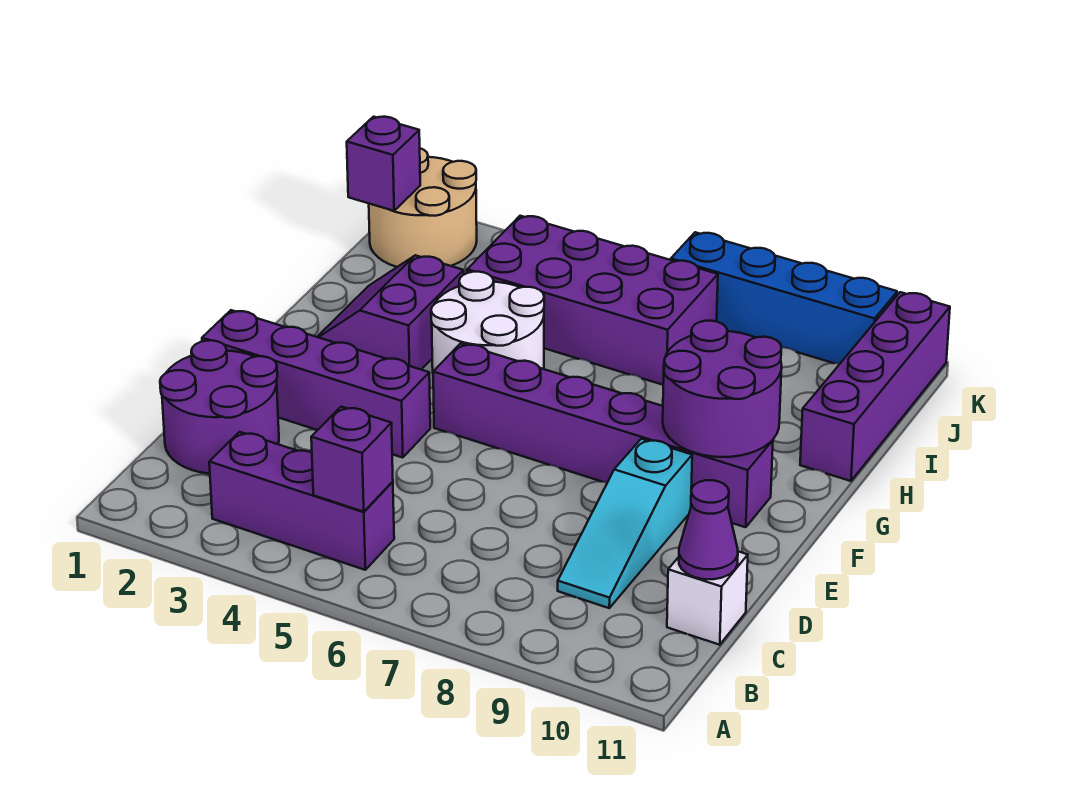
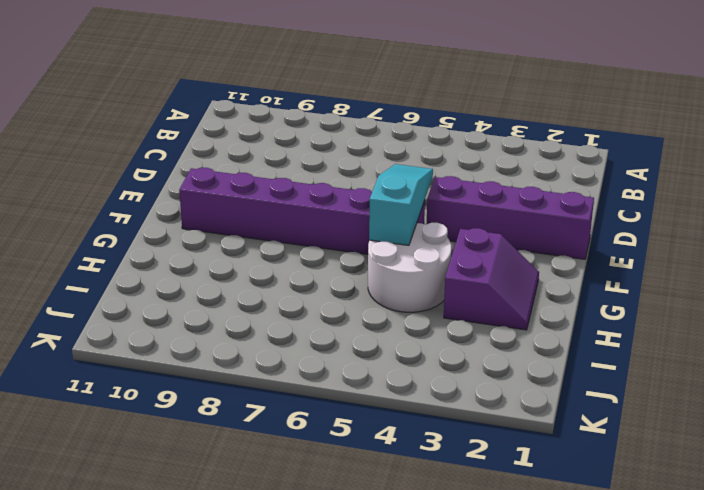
cyan slope E5:G5 level 2 top G -> cyan slope C9:E9 level 1 top E
none -> purple brick B3:B5 level 1
none -> purple round brick C1:D2 level 1
none -> white brick C11 level 1

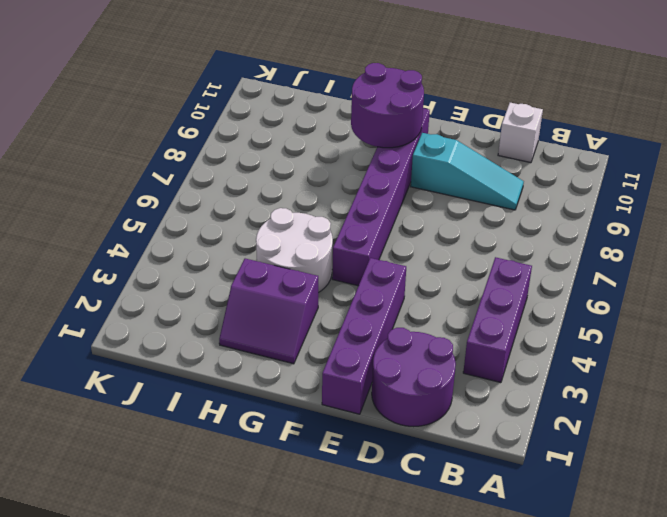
none -> purple brick H11:K11 level 1
none -> purple brick I4:J7 level 1
none -> tan round brick J1:K2 level 1

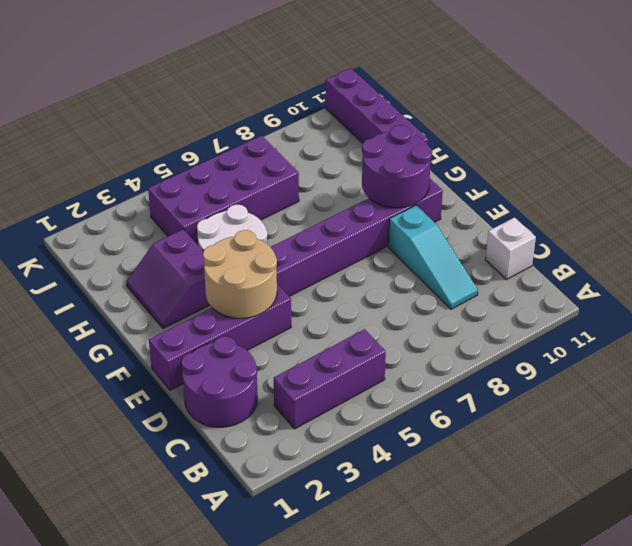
tan round brick E3:F4 level 2 -> tan round brick J1:K2 level 1
none -> blue brick K7:K10 level 1
none -> purple brick B5 level 2
none -> purple cone C11 level 2

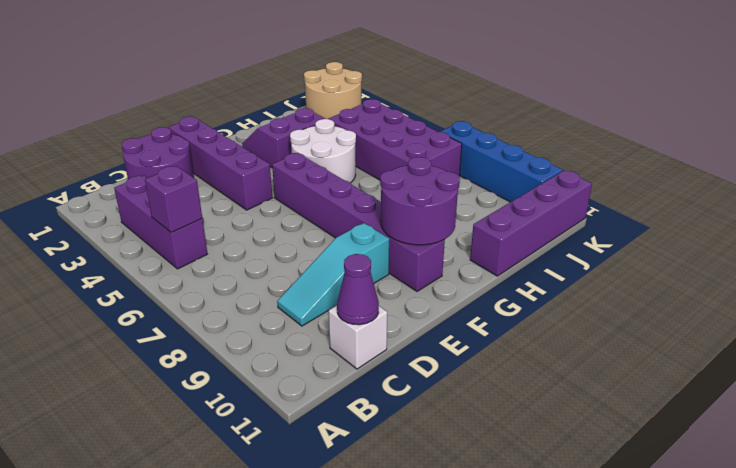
none -> purple brick J1 level 2

